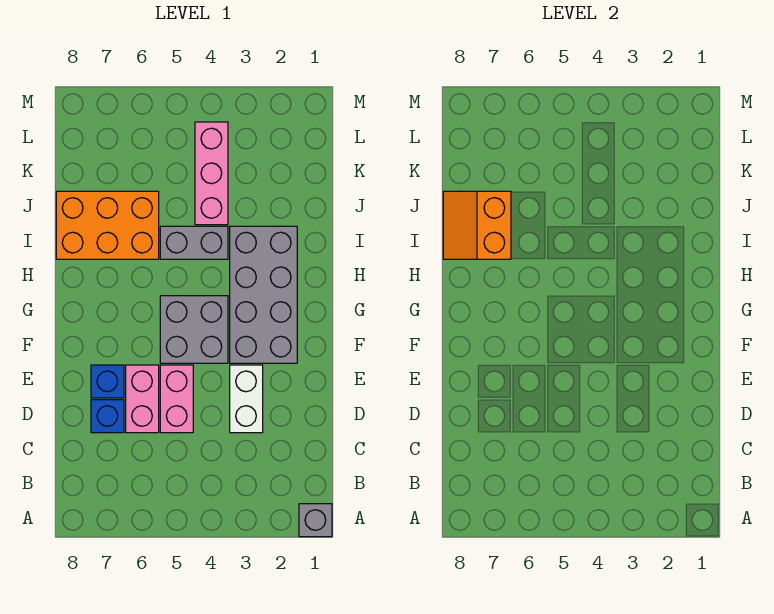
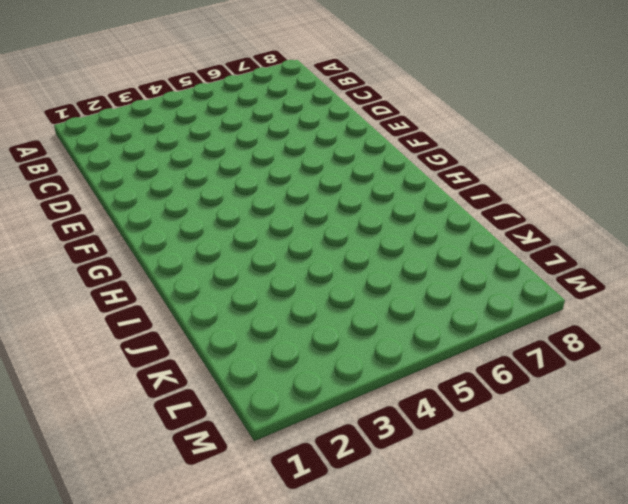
none -> grey brick A1 level 1
none -> white brick D3:E3 level 1
none -> pink brick D5:E5 level 1

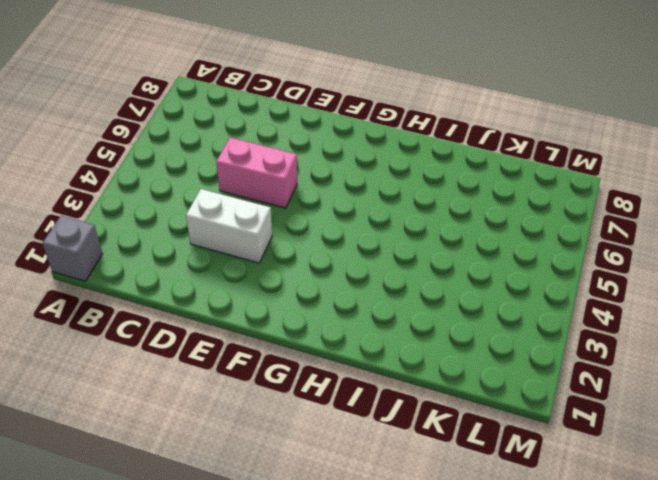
none -> pink brick D6:E6 level 1
none -> blue brick D7 level 1
none -> blue brick E7 level 1

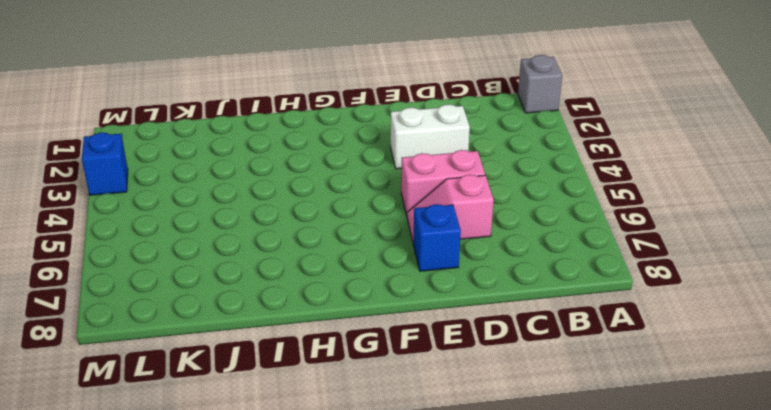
pink slope D6:E6 level 1 top D -> pink brick D6:E6 level 1
blue brick M3 level 1 -> blue brick D7 level 1
none -> grey brick F2:I3 level 1
none -> grey brick F4:G5 level 1
none -> grey brick I4:I5 level 1

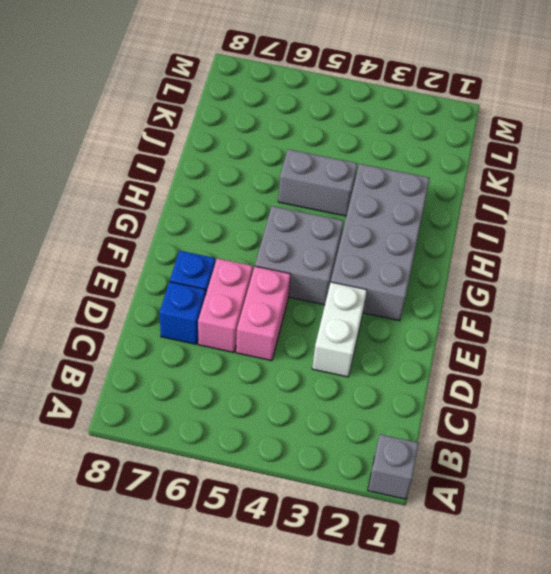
none -> orange brick I6:J8 level 1
none -> pink brick J4:L4 level 1
none -> orange slope I7:J8 level 2 top 7

